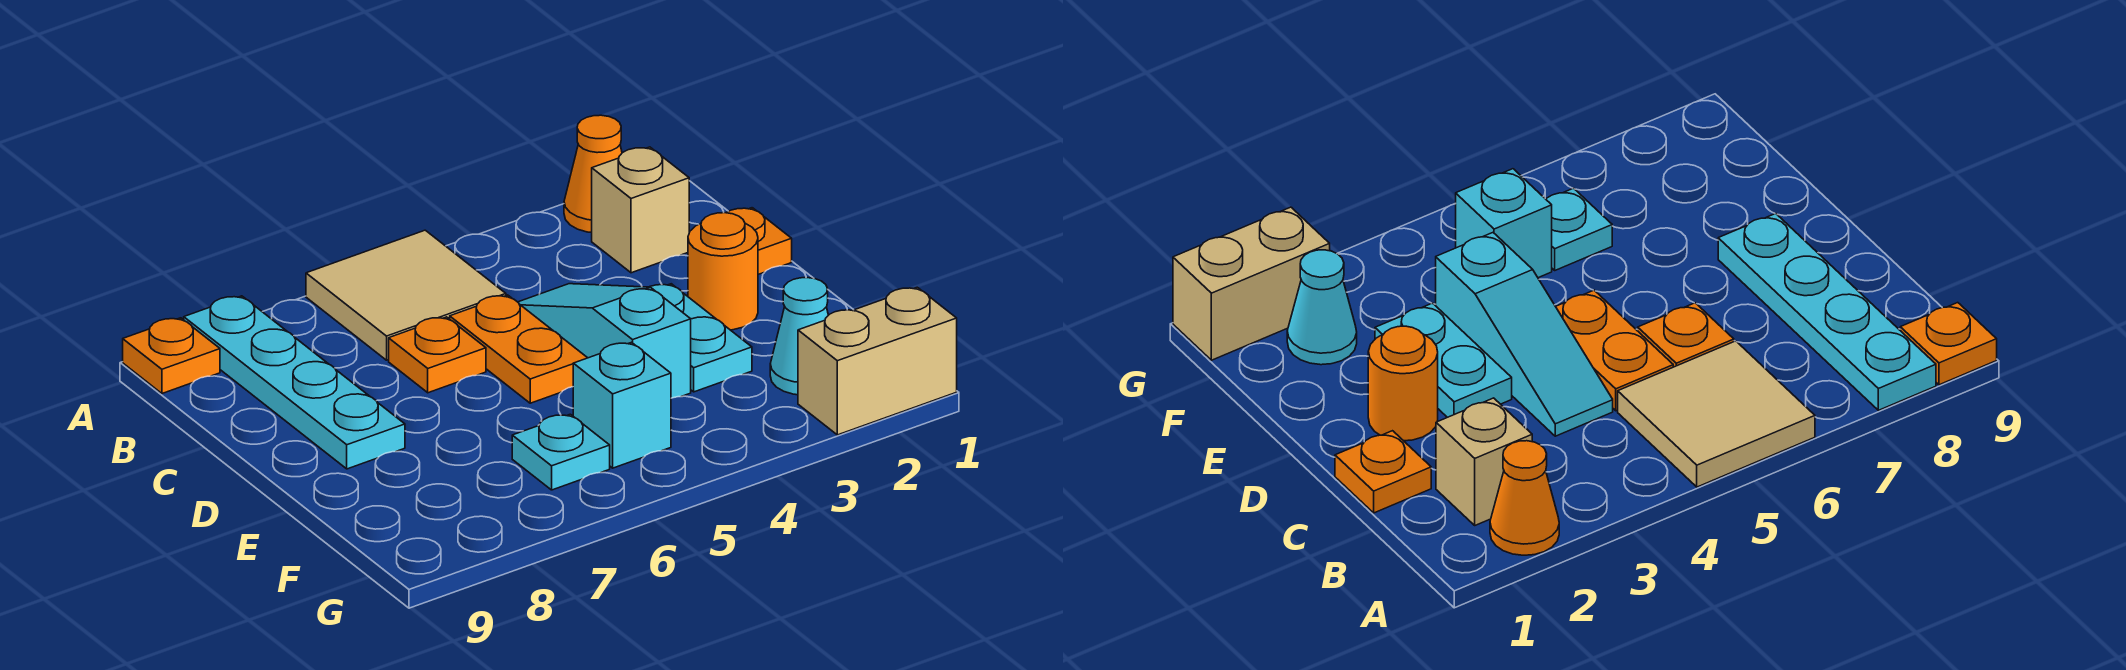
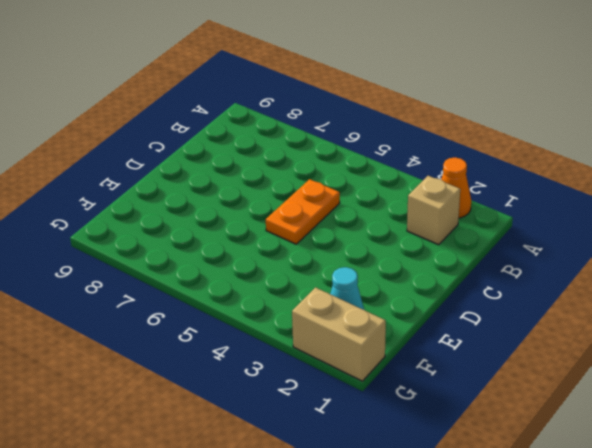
none -> tan tile A5:B6 level 1
none -> cyan plate A8:D8 level 1
none -> orange plate A9 level 1

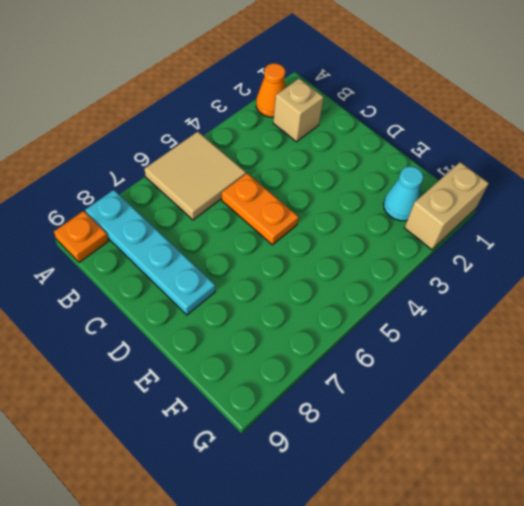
none -> orange plate C1 level 1
none -> cyan slope C4:E4 level 1 top E
none -> orange plate C6 level 1

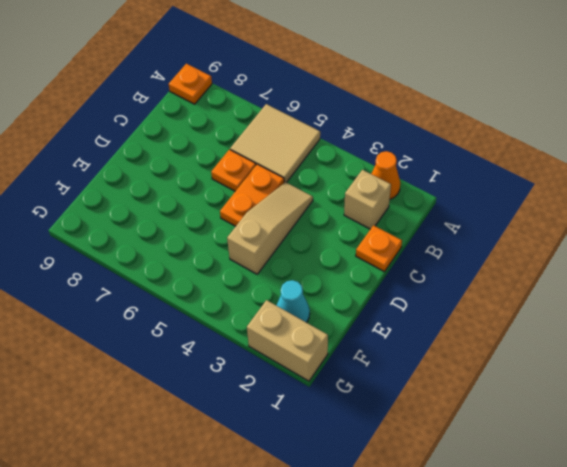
tan slope C4:E4 level 1 top E -> cyan slope C4:E4 level 1 top E
none -> cyan plate A8:D8 level 1
none -> orange round brick D2 level 1
none -> cyan plate D3:E3 level 1

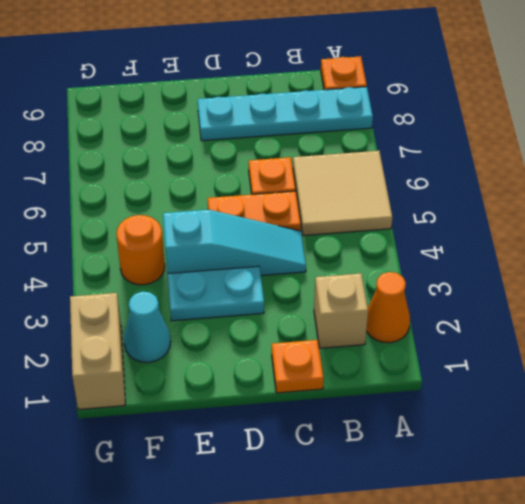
orange round brick F4 level 1 -> orange round brick D2 level 1
none -> cyan brick F5 level 1
none -> cyan plate F6 level 1

